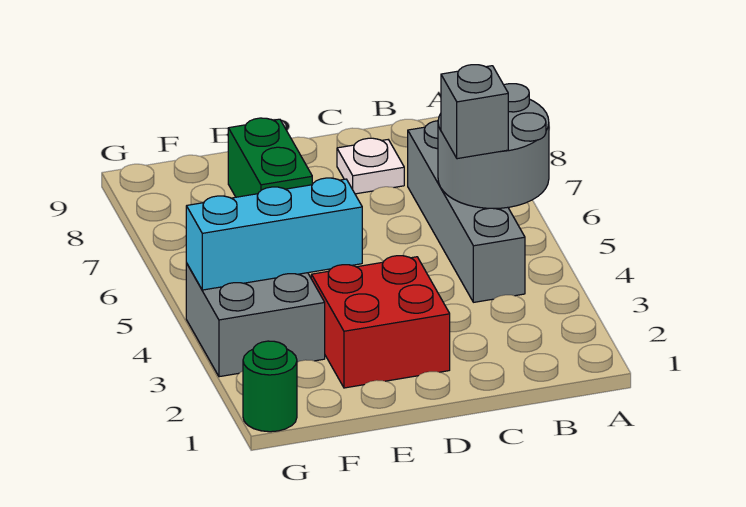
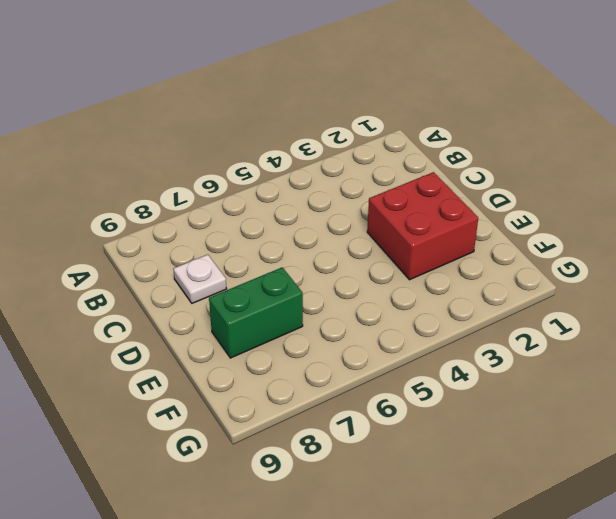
none -> grey brick B4:B7 level 1
none -> grey brick F3:G4 level 1

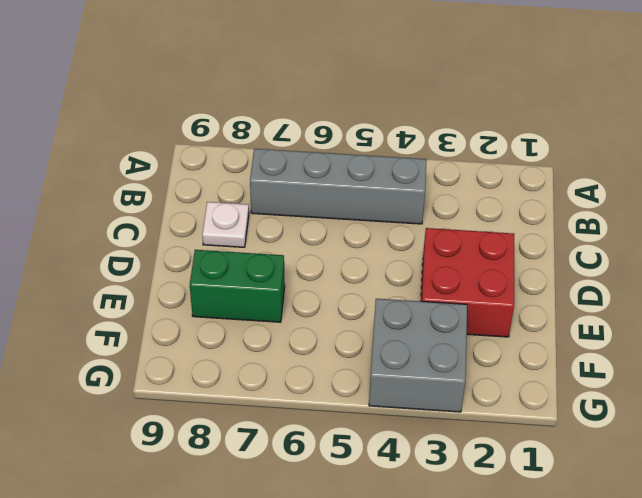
none -> green round brick G1 level 1
none -> grey round brick A5:B6 level 2

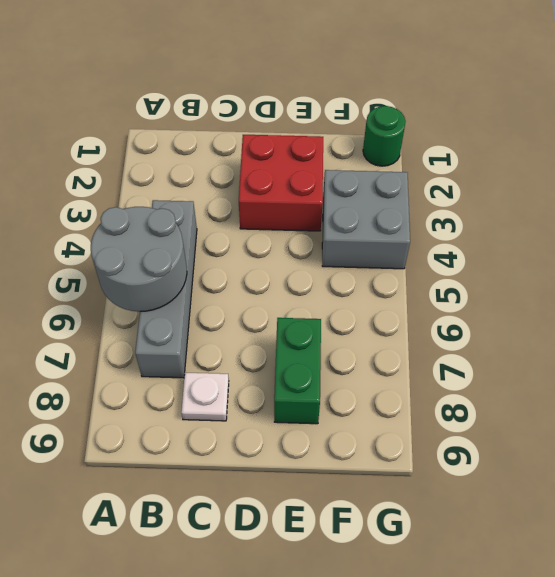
none -> cyan brick E4:G4 level 2
none -> grey brick B5 level 3

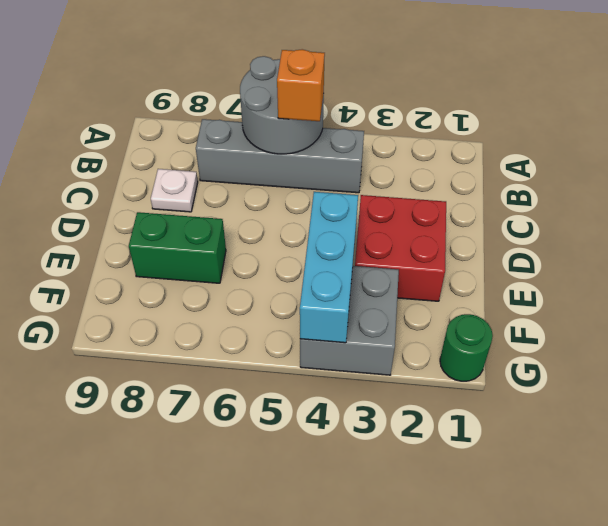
orange brick B5 level 3 -> grey brick B5 level 3

